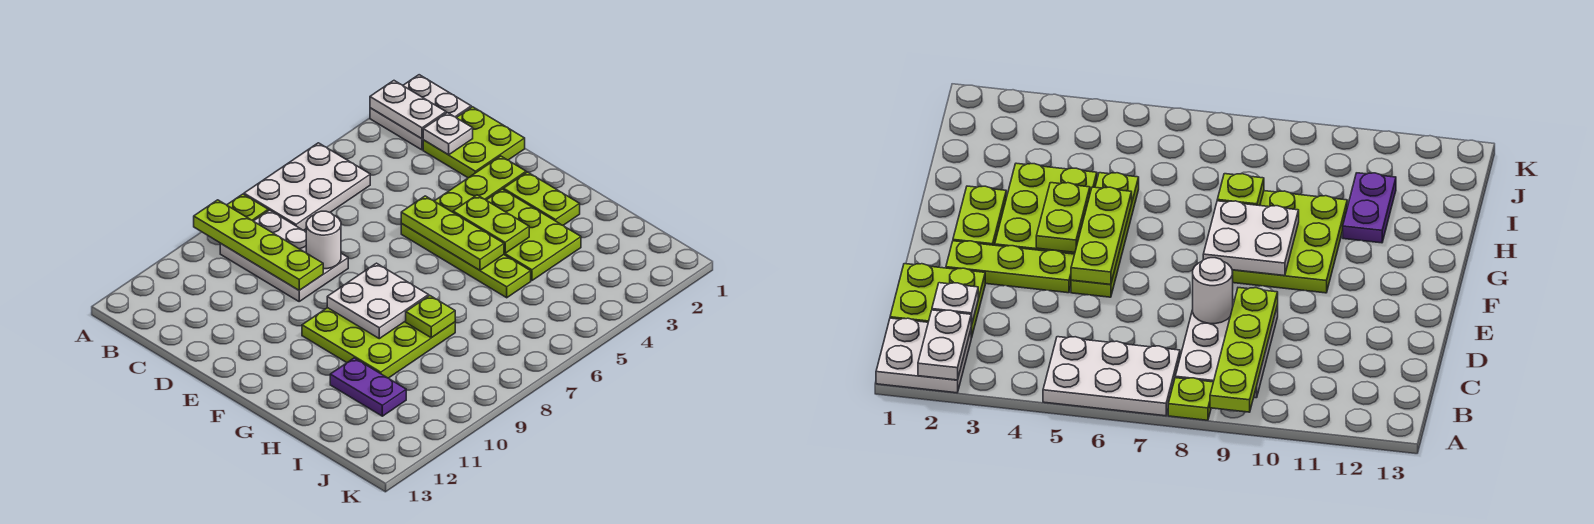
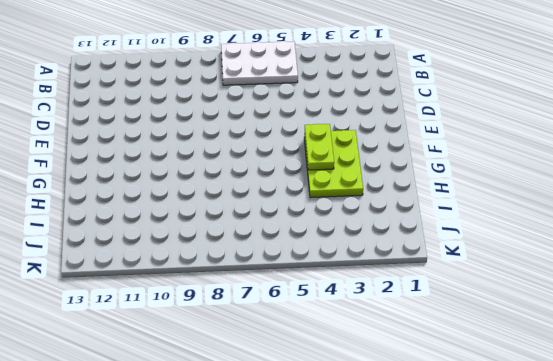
none -> white plate A1:B2 level 1
none -> lime plate A8 level 1
none -> white plate B8:D9 level 1

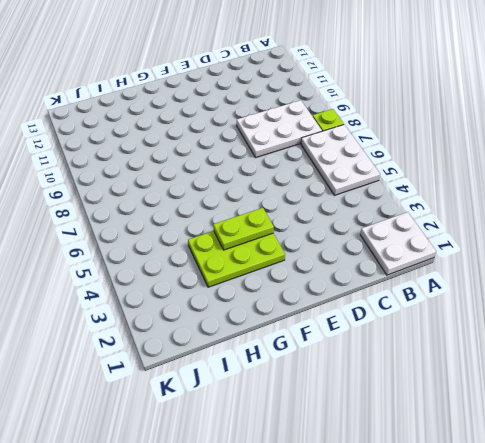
none -> lime plate C1:D2 level 1
none -> lime plate E2:E4 level 1
none -> lime plate E5:H5 level 1

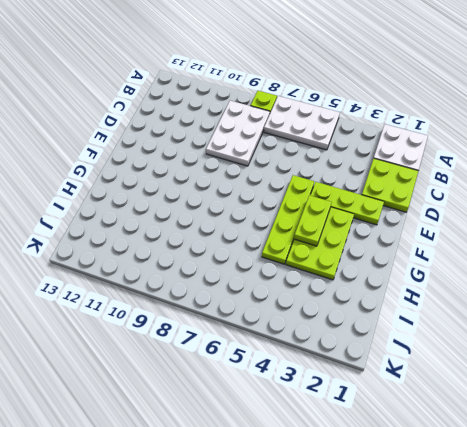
none -> lime plate F2:G2 level 1
none -> lime plate F8:H10 level 1
none -> purple plate H11:I11 level 1

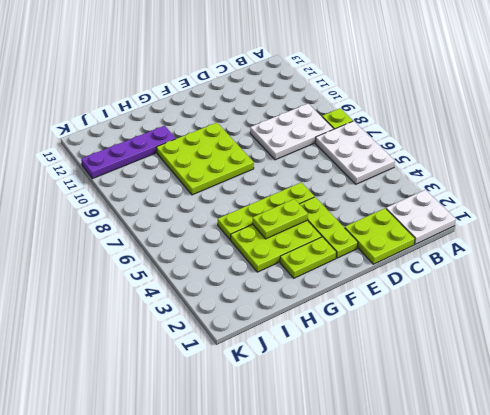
purple plate H11:K11 level 1 -> purple plate H11:I11 level 1
none -> white plate A2:B2 level 2
none -> lime plate A9:D9 level 2
none -> white plate C2 level 2

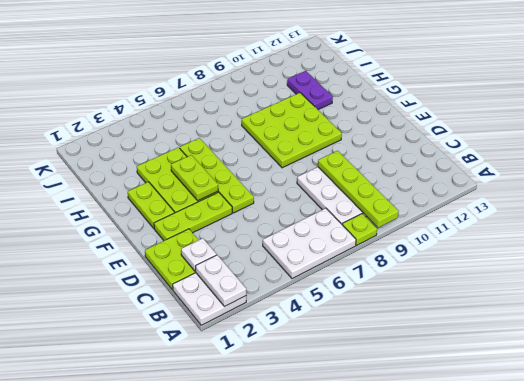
none -> white round brick D8 level 2
none -> lime plate E5:G5 level 2
none -> white plate F8:G9 level 2

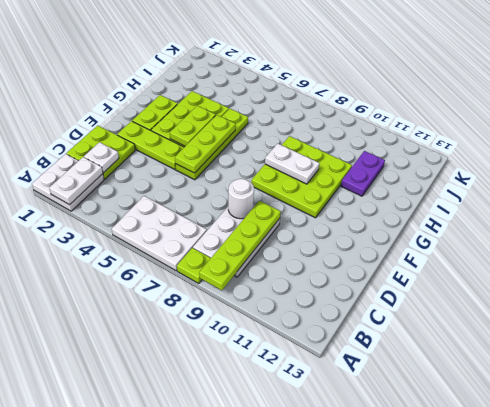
white plate G8:G9 level 2 -> white plate F8:G9 level 2
none -> lime plate H8 level 2

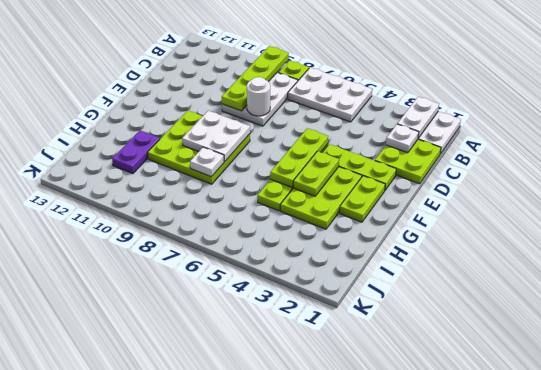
white plate H8 level 2 -> lime plate H8 level 2

